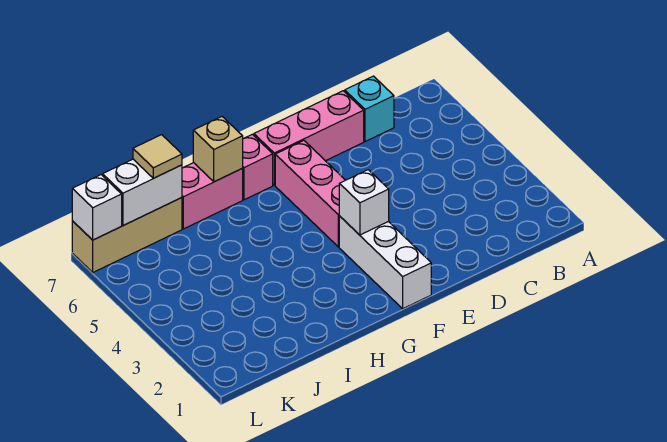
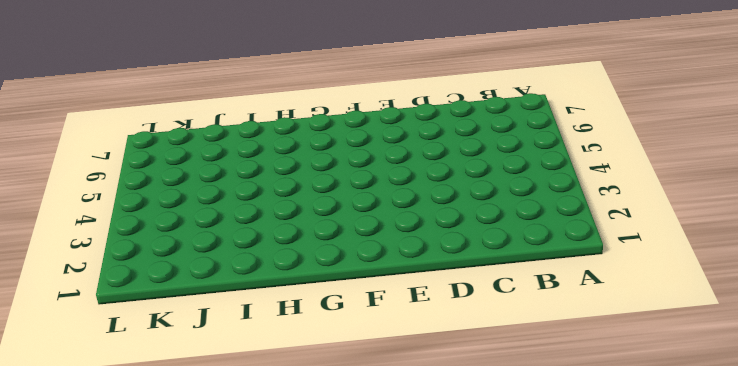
none -> cyan brick C7 level 1
none -> pink brick D7:F7 level 1
none -> white brick F1:F3 level 1

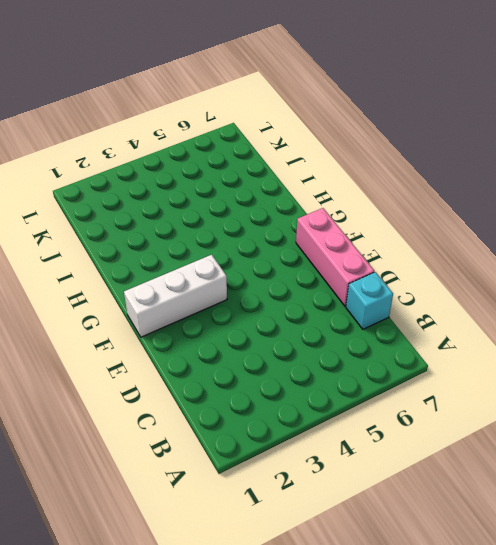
none -> pink brick F4:F6 level 1
none -> pink brick G7 level 1
none -> pink brick H7:I7 level 1

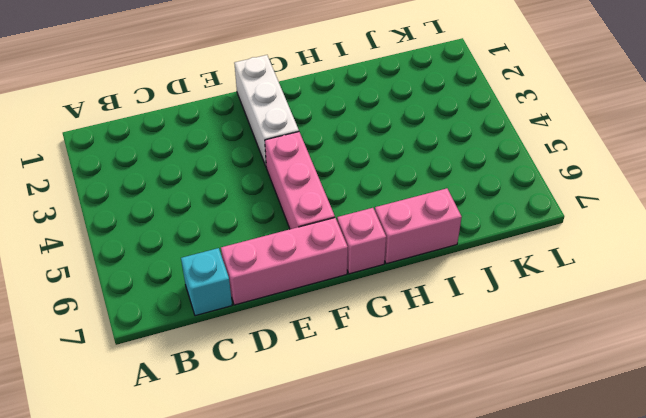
none -> tan brick J7:L7 level 1
none -> white brick F3 level 2
none -> tan brick H7 level 2

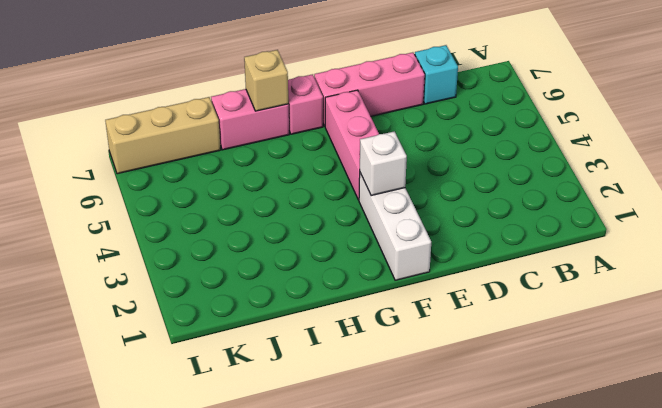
none -> white brick J7:K7 level 2
none -> white brick L7 level 2
none -> tan tile J7 level 3

